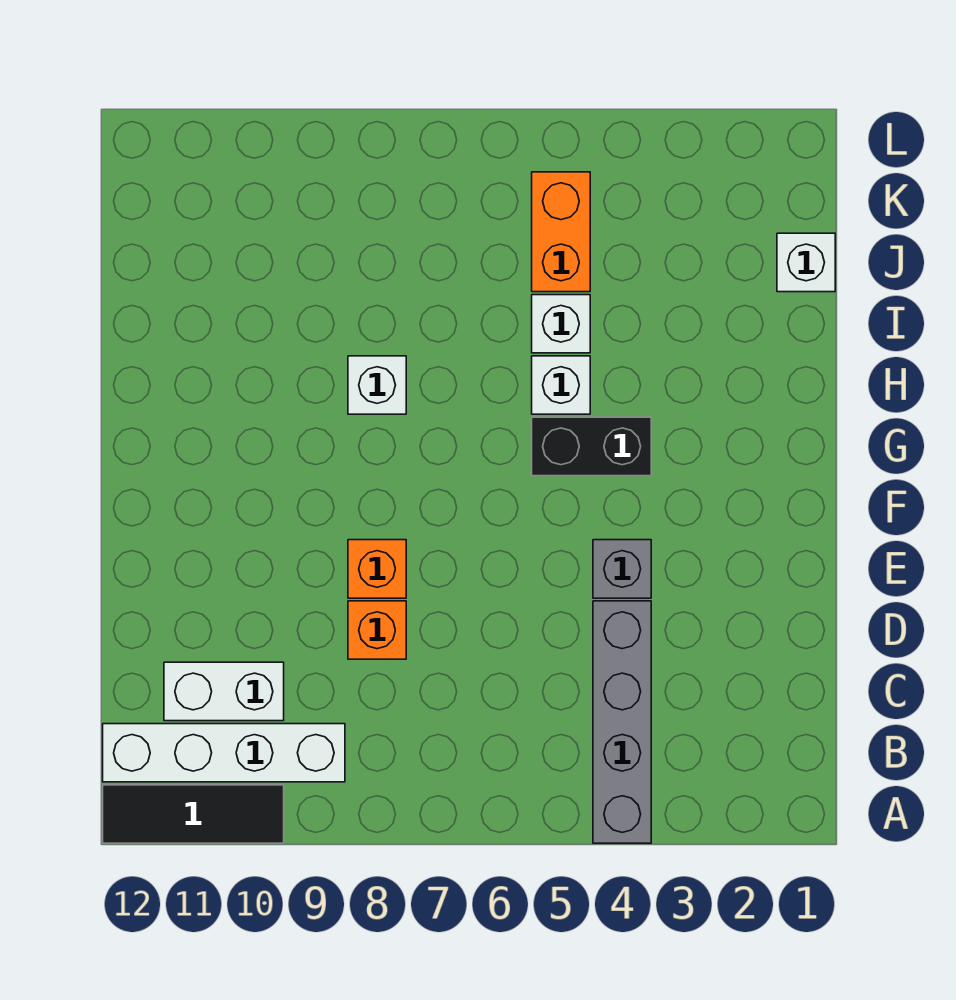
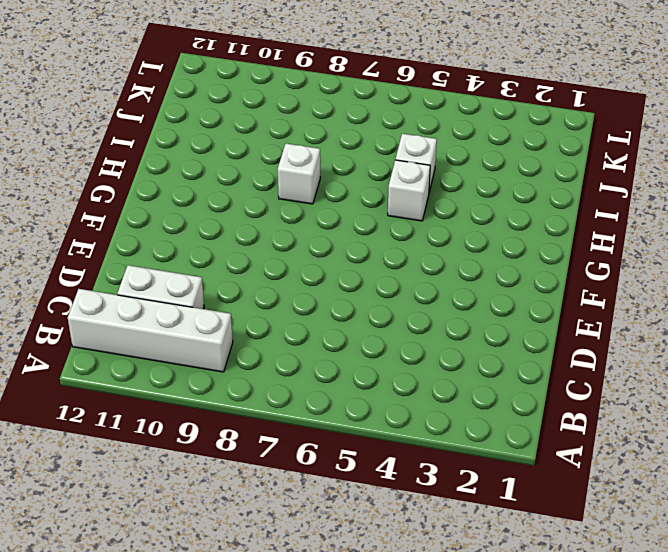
none -> grey brick A4:D4 level 1
none -> black tile A10:A12 level 1
none -> orange brick D8 level 1

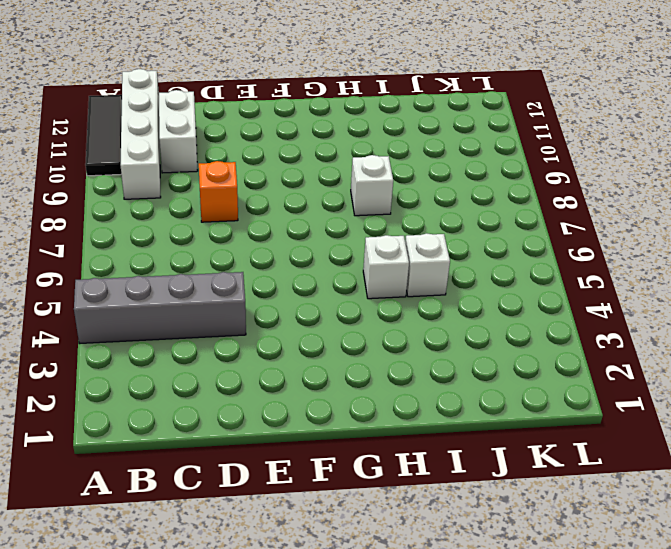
none -> grey brick E4 level 1
none -> orange brick E8 level 1
none -> black brick G4:G5 level 1

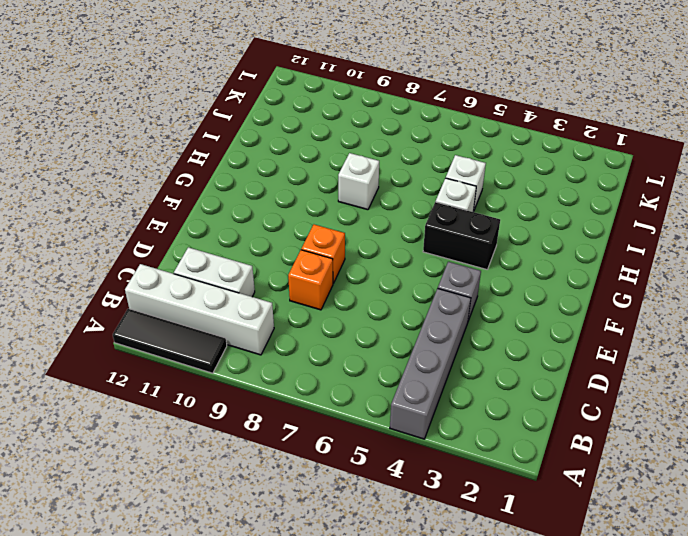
none -> white brick J1 level 1
none -> orange brick J5:K5 level 1

